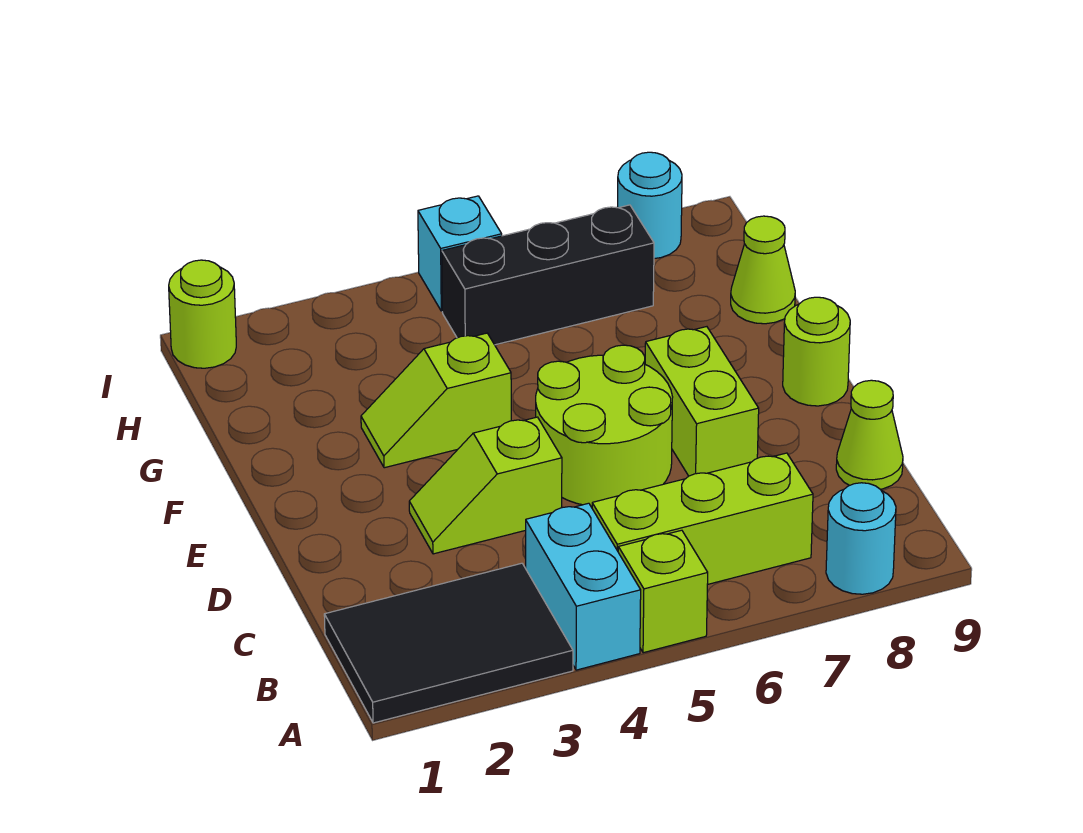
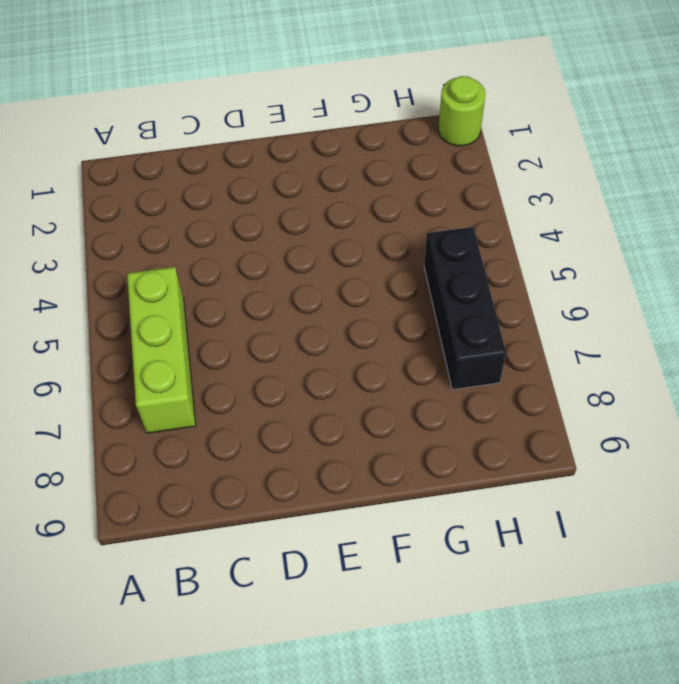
none -> black tile A1:B3 level 1
none -> cyan brick A4:B4 level 1
none -> lime brick A5 level 1

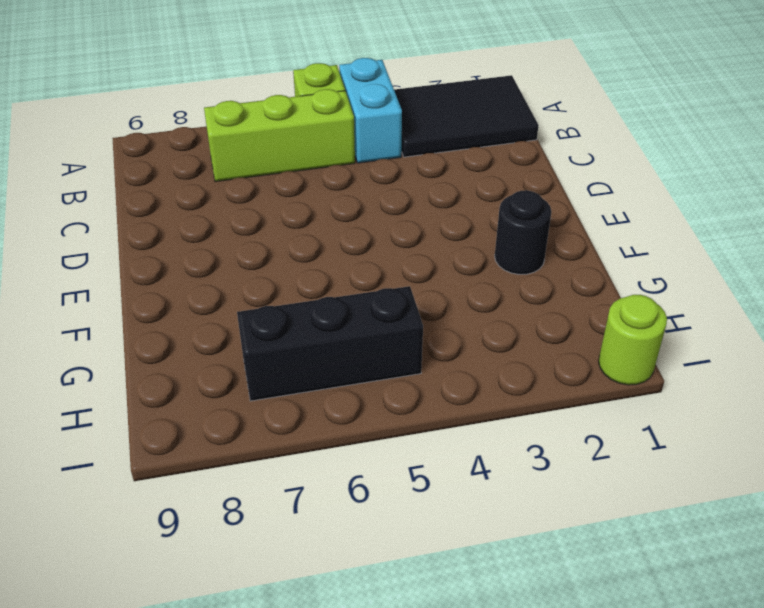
black round brick F2 level 1 -> none
none -> cyan round brick A8 level 1
none -> lime cone C9 level 1
none -> lime slope D3:D4 level 1 top 4

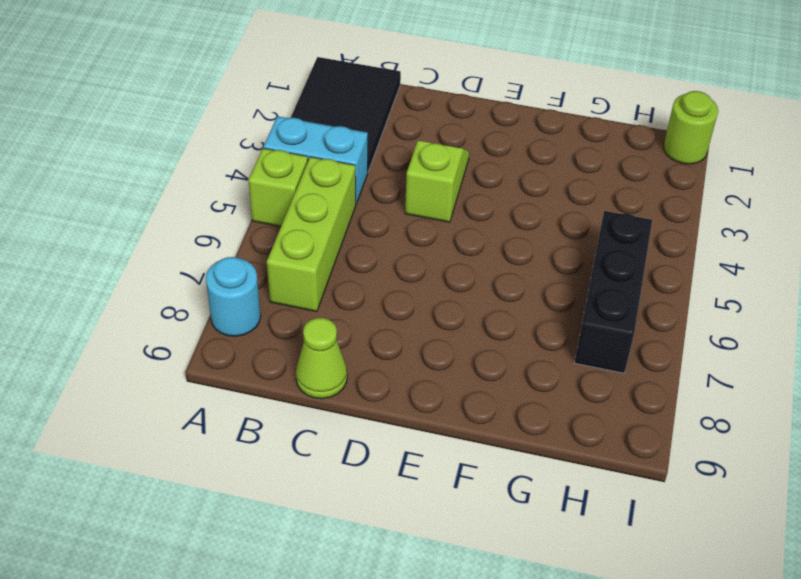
none -> lime round brick D5:E6 level 1
none -> lime brick D7:E7 level 1
none -> lime round brick E9 level 1

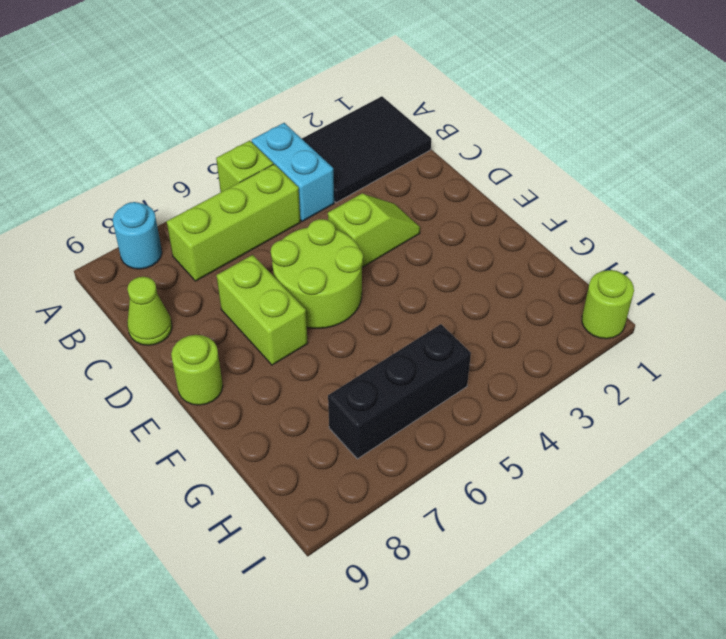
none -> lime slope F3:F4 level 1 top 4
none -> lime cone G9 level 1
none -> cyan brick I5 level 1

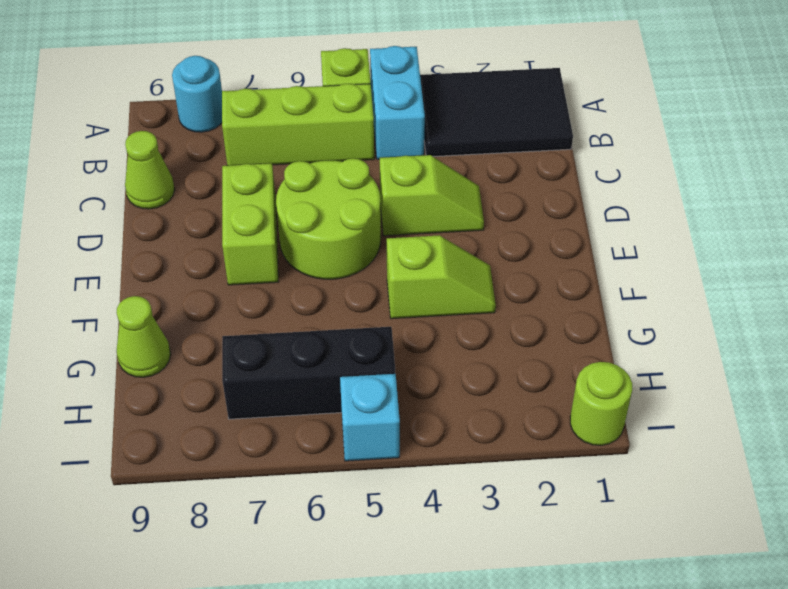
none -> lime round brick E9 level 1
none -> cyan round brick I8 level 1

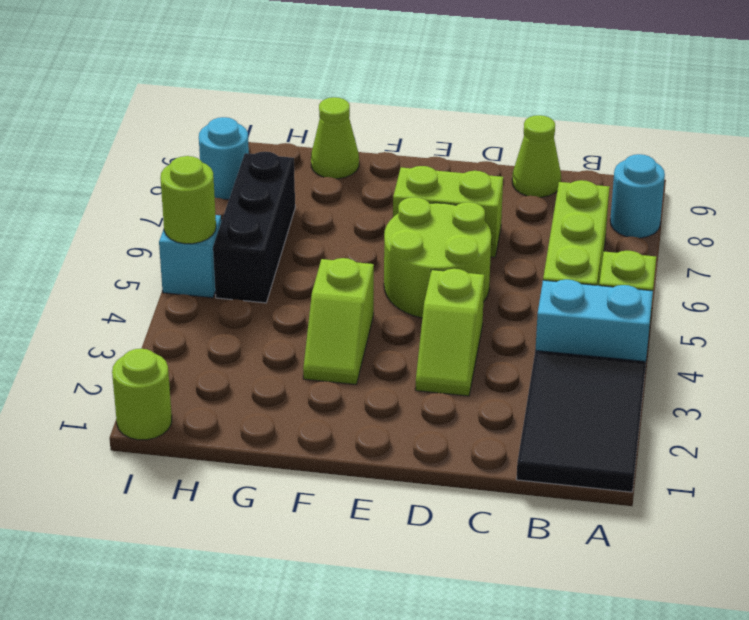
lime round brick I5 level 2 -> lime round brick E9 level 1

